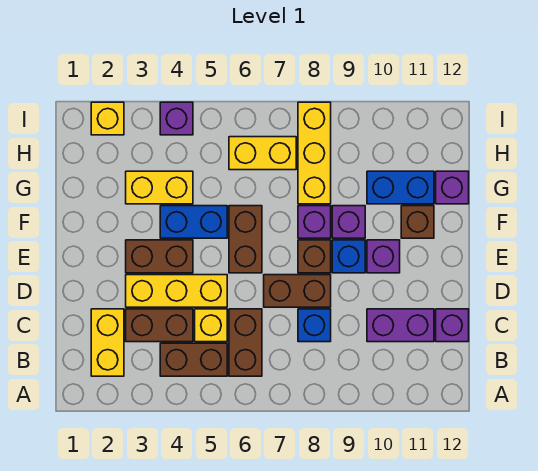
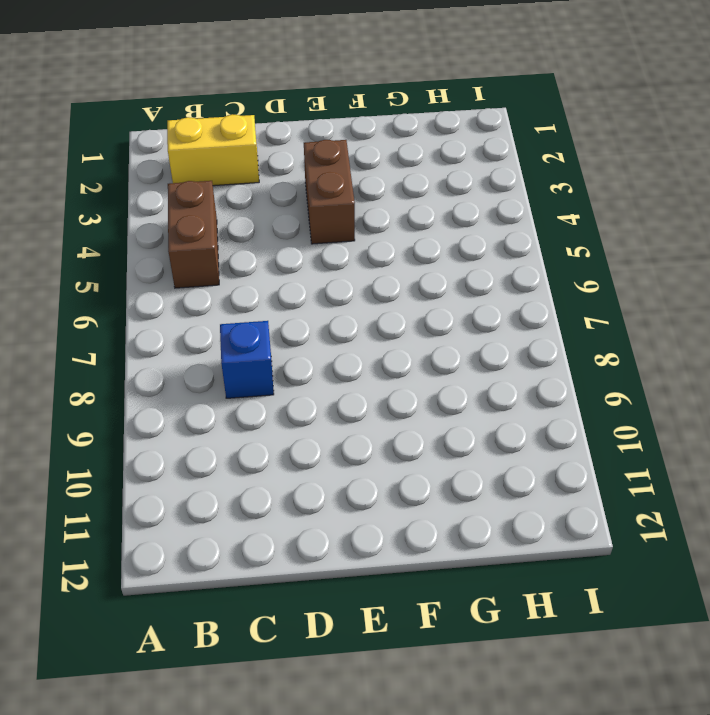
none -> brown brick B6:C6 level 1
none -> brown brick C3:C4 level 1
none -> yellow brick C5 level 1

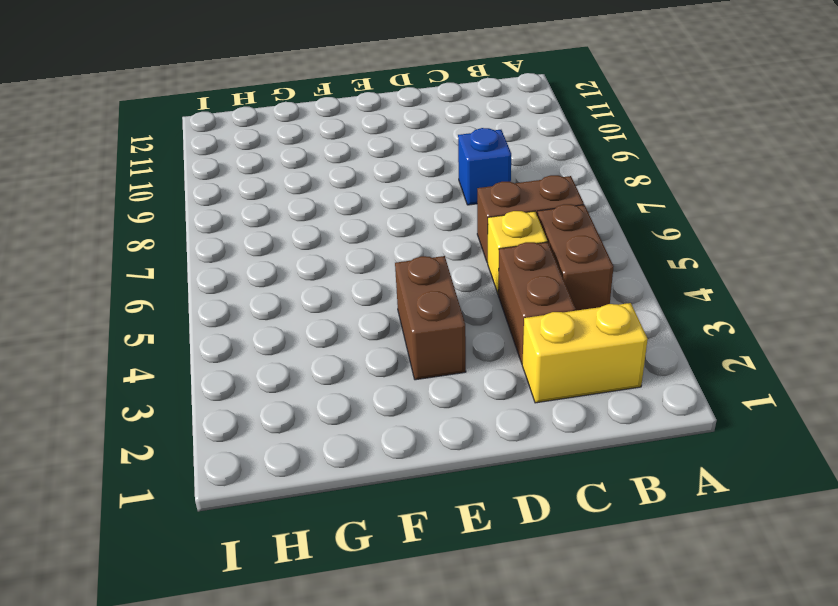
none -> purple brick C10:C11 level 1
none -> purple brick C12 level 1
none -> yellow brick D3:D5 level 1

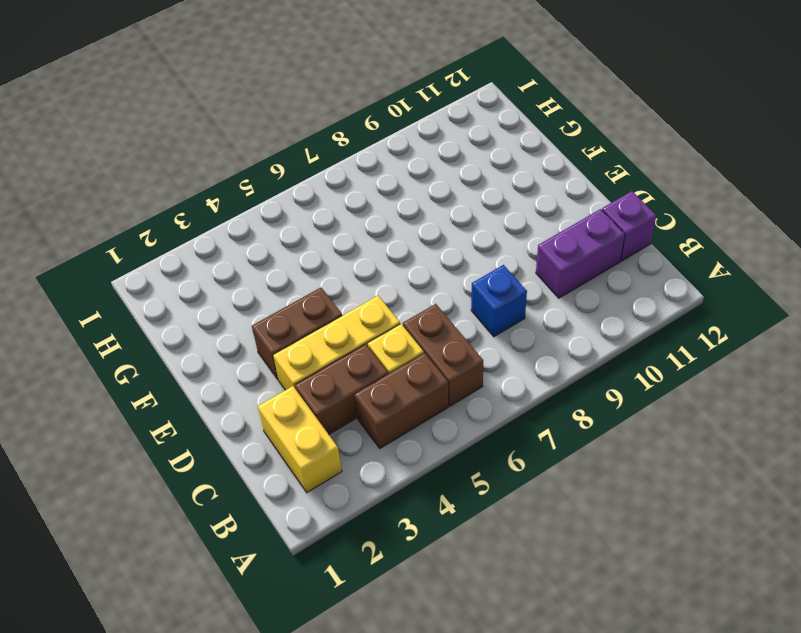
none -> brown brick D7:D8 level 1
none -> brown brick E6:F6 level 1
none -> brown brick E8 level 1

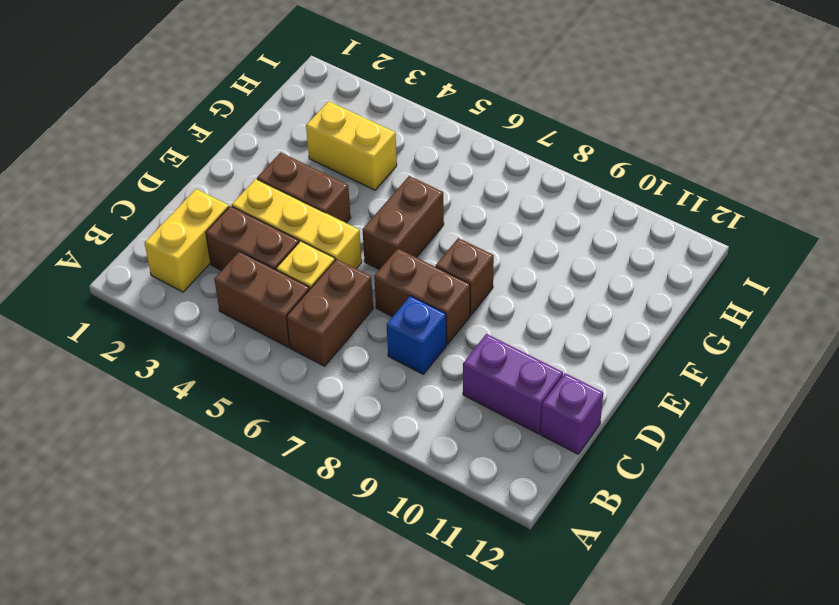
none -> blue brick E9 level 1
none -> purple brick E10 level 1
none -> blue brick F4:F5 level 1

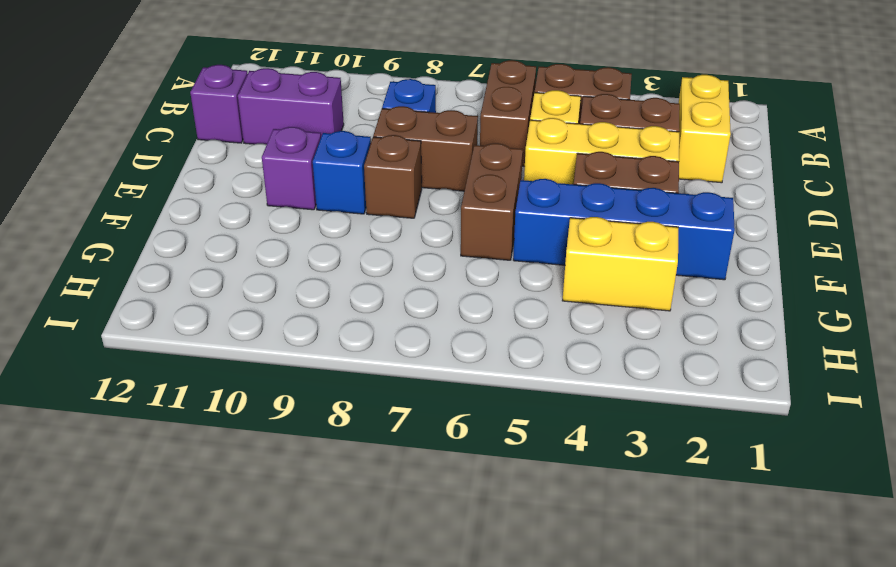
blue brick F2:F5 level 1 -> blue brick F4:F5 level 1
none -> purple brick F8 level 1
none -> purple brick F9 level 1
none -> brown brick F11 level 1

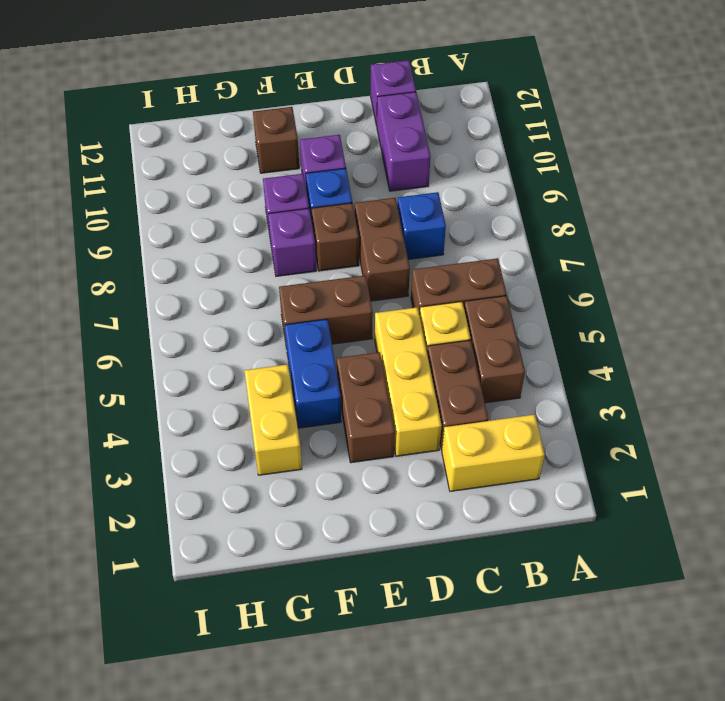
none -> yellow brick G8:I8 level 1
none -> blue brick G10:G11 level 1
none -> purple brick G12 level 1

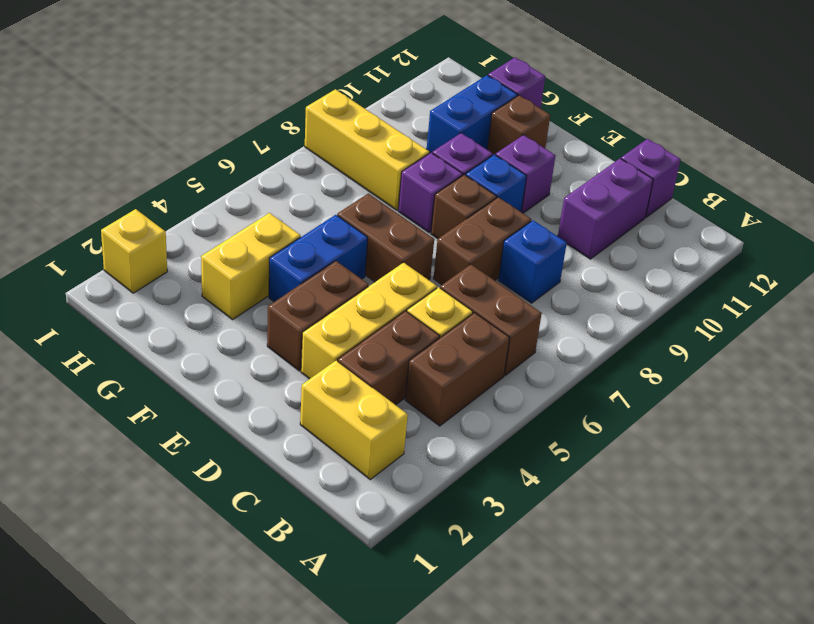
none -> yellow brick H6:H7 level 1
none -> purple brick I4 level 1

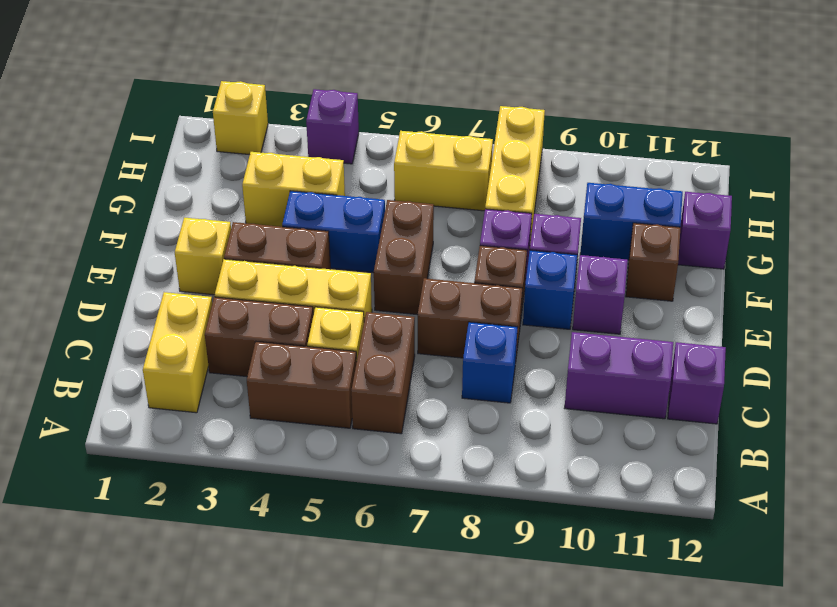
yellow brick E2 level 1 -> none

